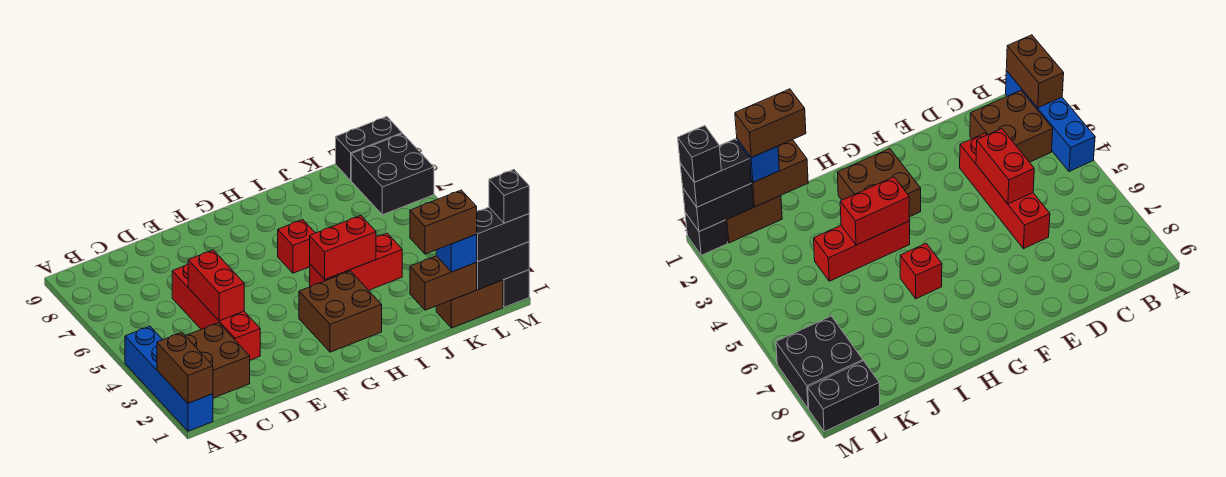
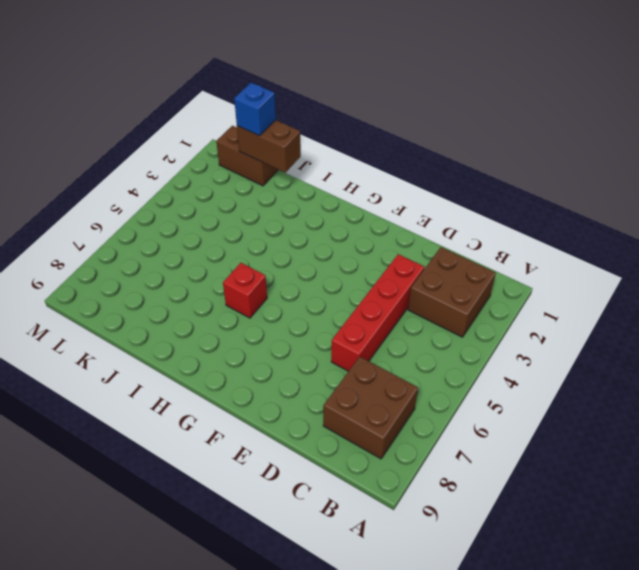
brown brick B7:C8 level 1 -> brown brick G2:H3 level 1
none -> blue brick A1:A4 level 1
none -> red brick H4:J4 level 1
none -> black brick L7:M8 level 1

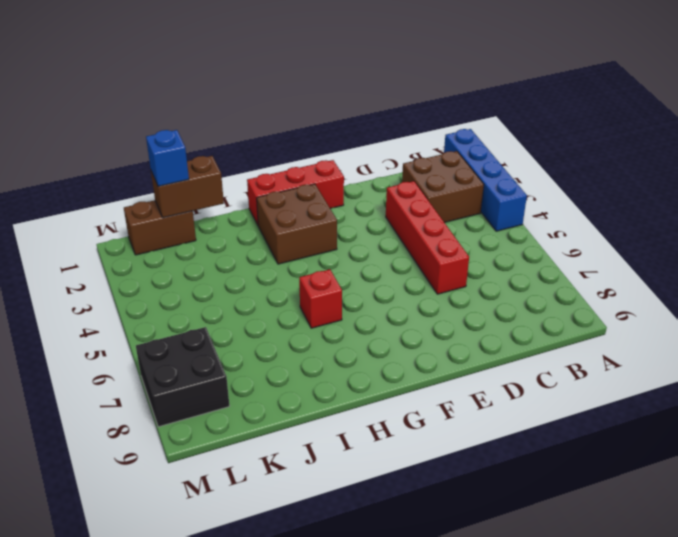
red brick F1:H1 level 1 -> red brick H4:J4 level 1
none -> black brick L9:M9 level 1
none -> black brick M1 level 1
none -> brown brick A1:A2 level 2

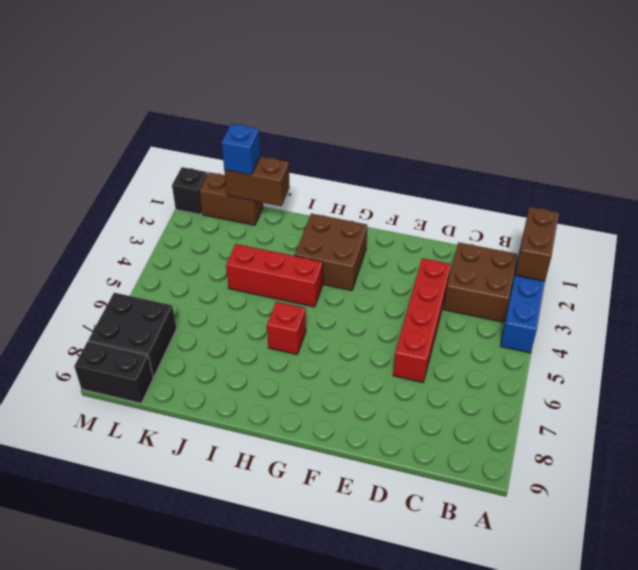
none -> red brick D4:D5 level 2
none -> red brick H4:I4 level 2
none -> black brick L1:M1 level 2

